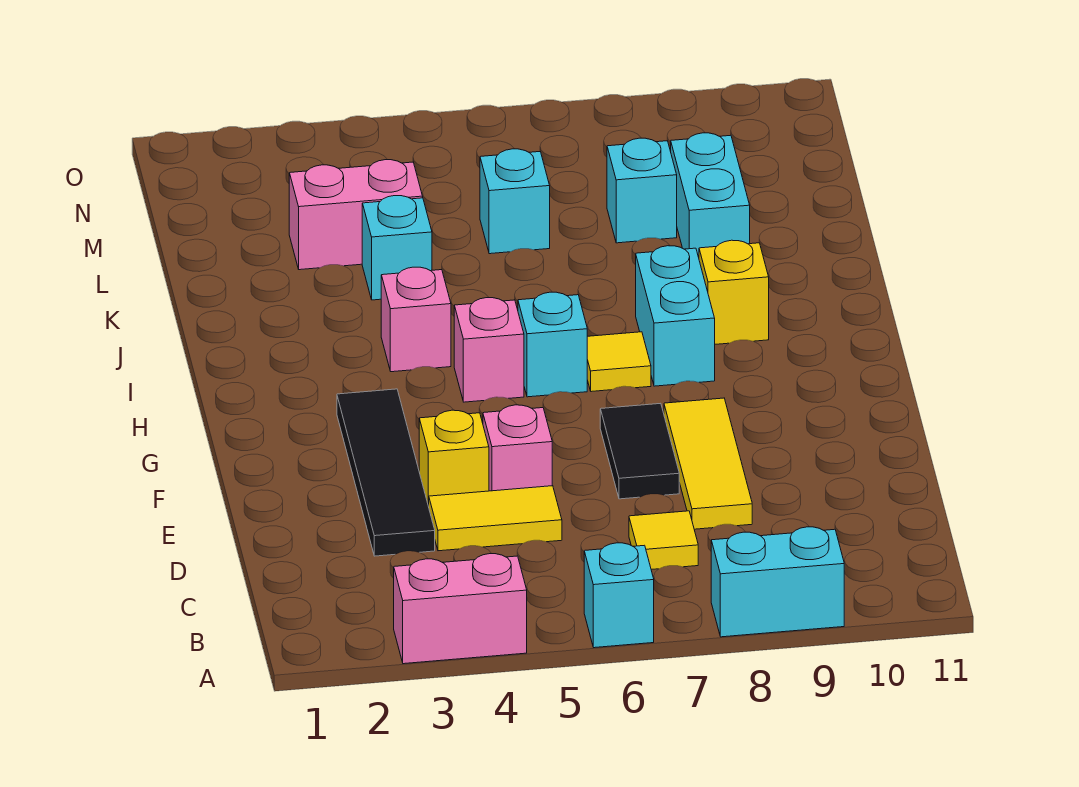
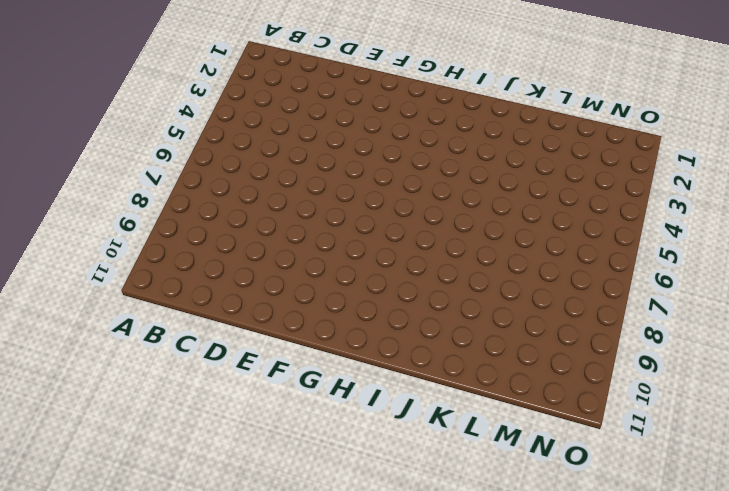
none -> pink brick A3:A4 level 1
none -> cyan brick A6 level 1
none -> cyan brick A8:A9 level 1

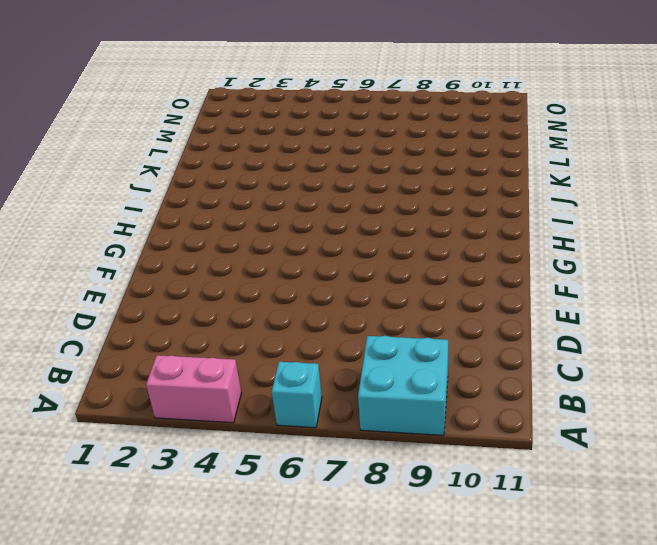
cyan brick A8:B9 level 1 -> cyan brick A8:A9 level 1
none -> yellow tile C7 level 1
none -> black tile D3:G3 level 1
none -> yellow tile D4:D5 level 1

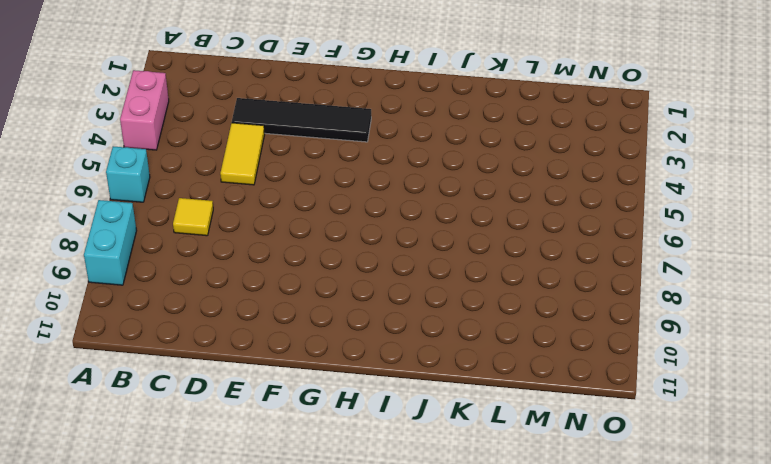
none -> yellow tile D8:F8 level 1
none -> yellow brick E4 level 1
none -> pink brick E5 level 1

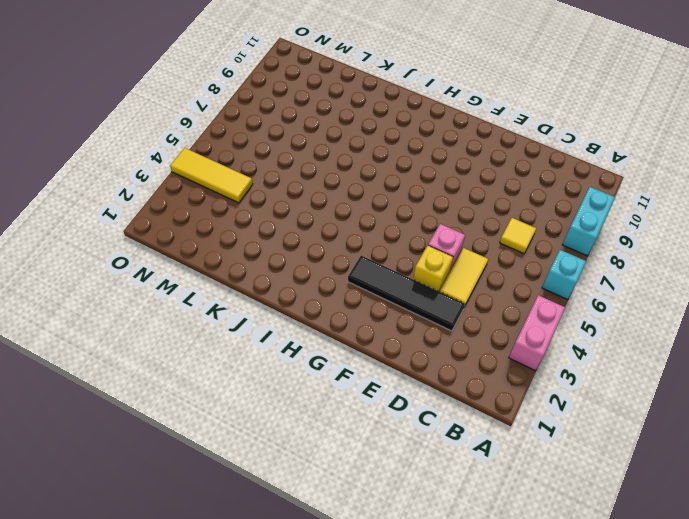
yellow tile M4:O4 level 1 -> yellow tile D8:F8 level 1
none -> black tile E7:F7 level 1
none -> pink brick H5 level 1
none -> cyan brick H6 level 1

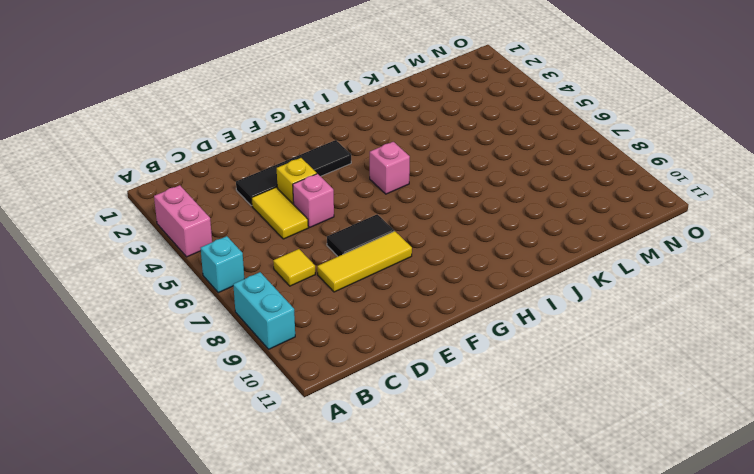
none -> cyan brick H6 level 1
none -> yellow tile H7 level 1
none -> cyan brick H8:I8 level 1

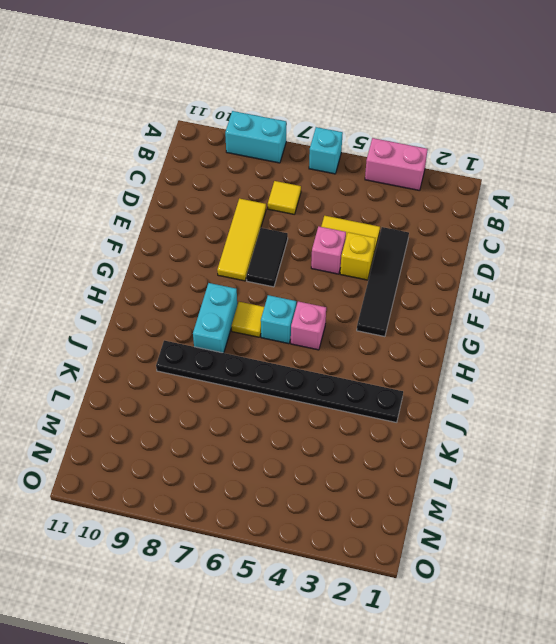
black plate J2:J9 level 1 -> none
none -> pink brick I4 level 1
none -> yellow brick I9 level 1
none -> cyan brick K4 level 1

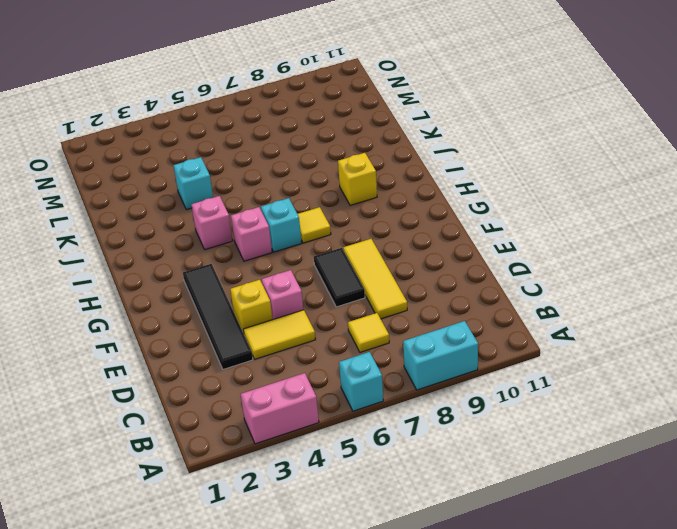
none -> cyan brick H8:I8 level 1
none -> cyan brick K9:L9 level 1
none -> pink brick L3:L4 level 1

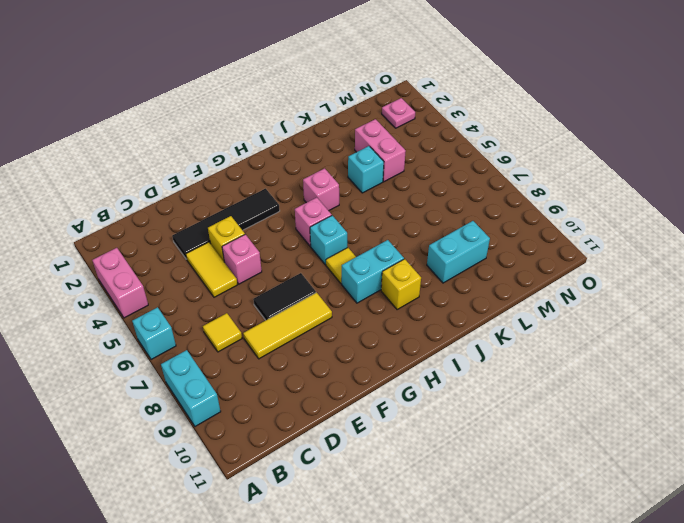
pink plate N2 level 1 -> none
none -> cyan brick L6 level 1
none -> cyan brick L8 level 1

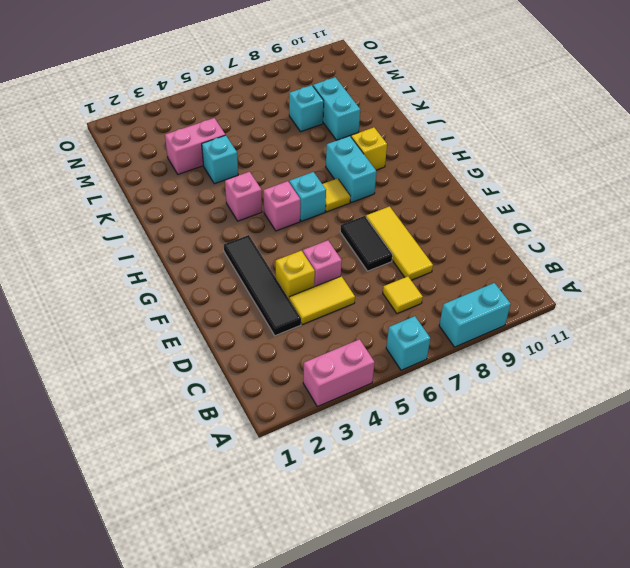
none -> cyan brick L6 level 1

